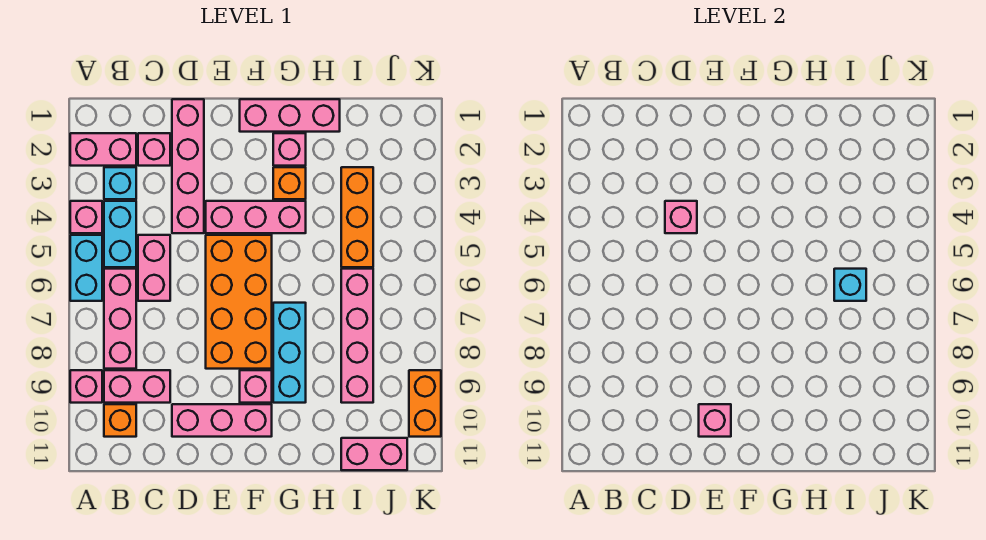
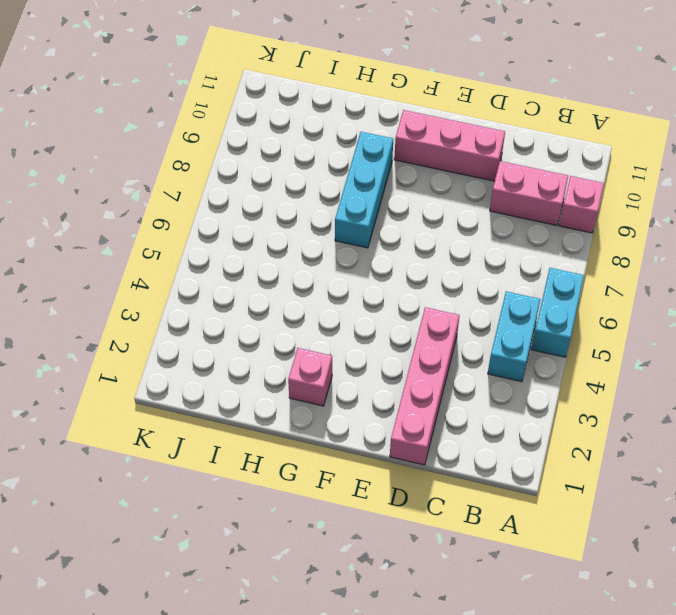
none -> pink brick A2:B2 level 1
none -> pink brick A4 level 1
none -> cyan brick B3 level 1

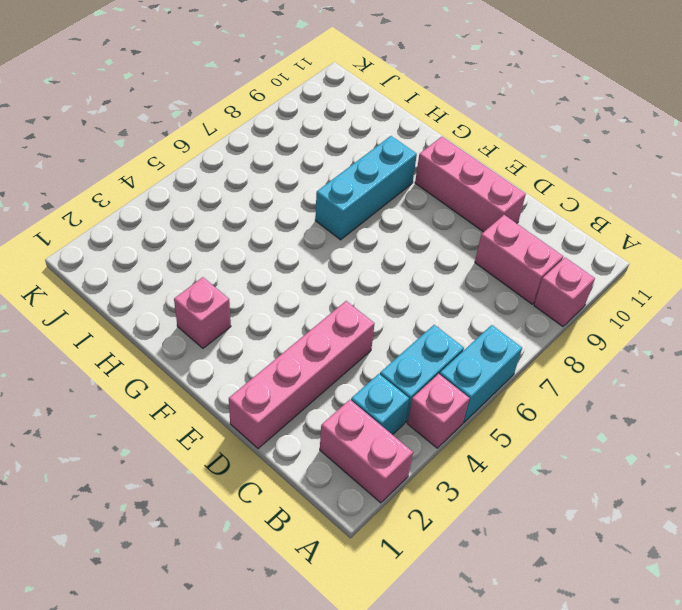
none -> pink brick B6:B8 level 1
none -> orange brick B10 level 1
none -> pink brick C2 level 1

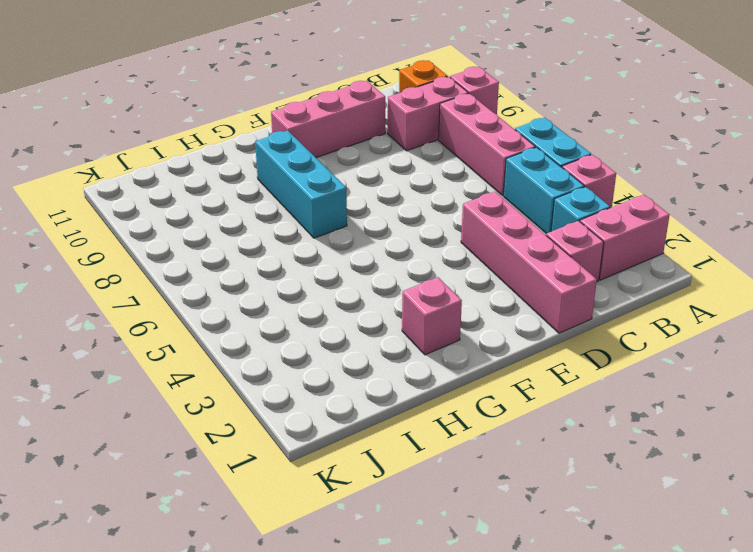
none -> pink brick C5:C6 level 1
none -> pink brick E4:G4 level 1
none -> orange brick E5:F8 level 1

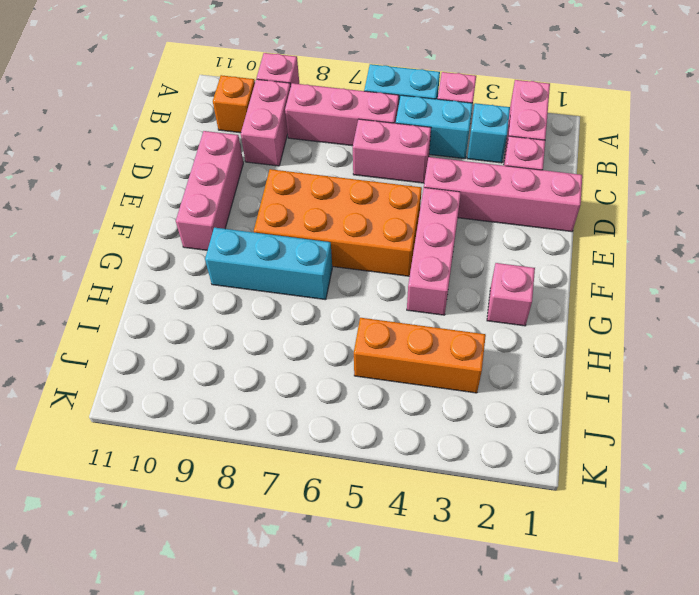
none -> pink brick F1:H1 level 1
none -> pink brick F9 level 1
none -> orange brick G3 level 1

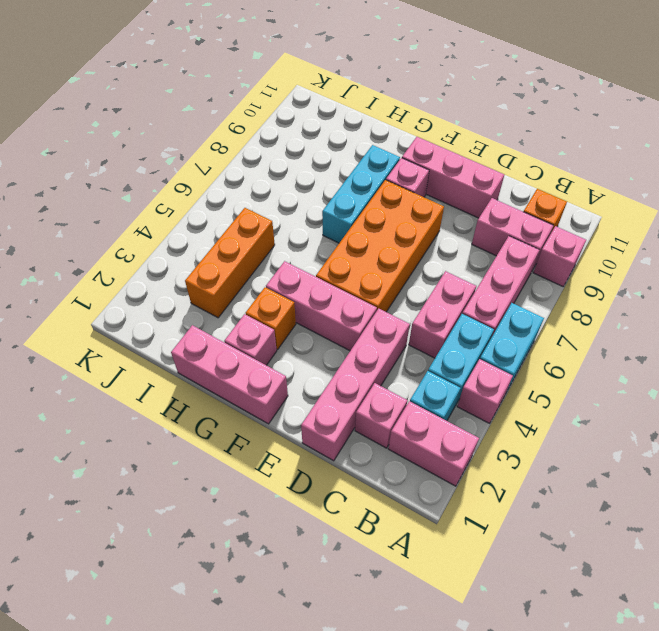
none -> pink brick I6:I9 level 1
none -> pink brick I11:J11 level 1
none -> orange brick K9:K10 level 1

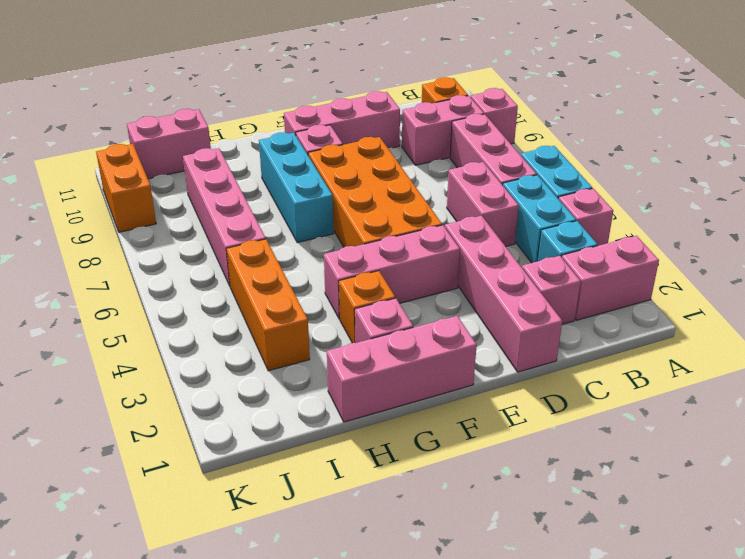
none -> pink brick D4 level 2
none -> pink brick E10 level 2
none -> cyan brick I6 level 2

